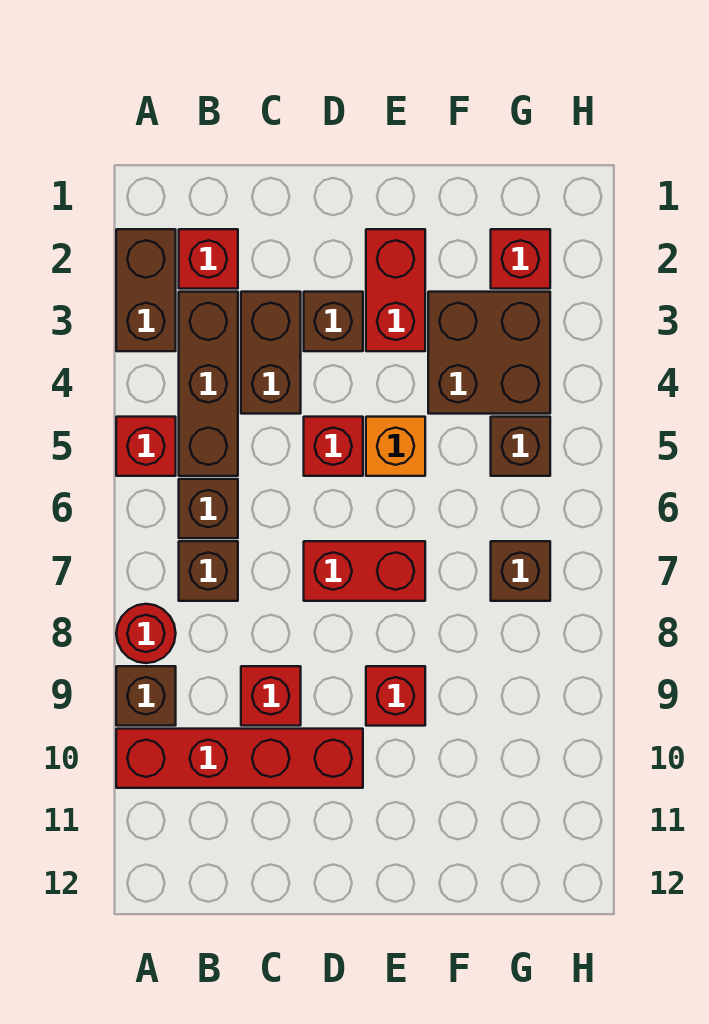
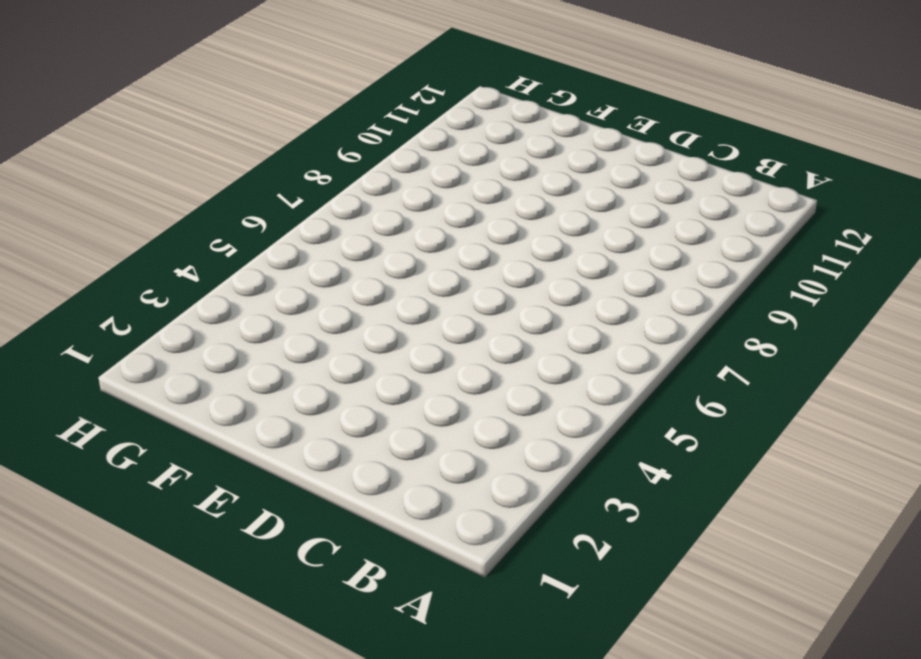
none -> brown brick A2:A3 level 1
none -> red brick A5 level 1
none -> red round brick A8 level 1

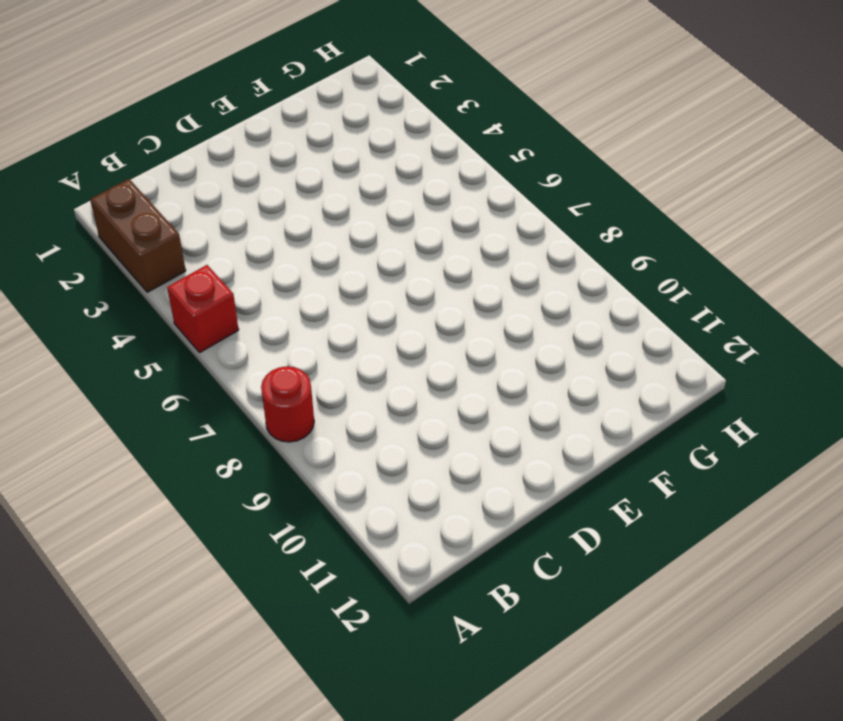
none -> brown brick A9 level 1
none -> red brick A10:D10 level 1
none -> red brick B2 level 1

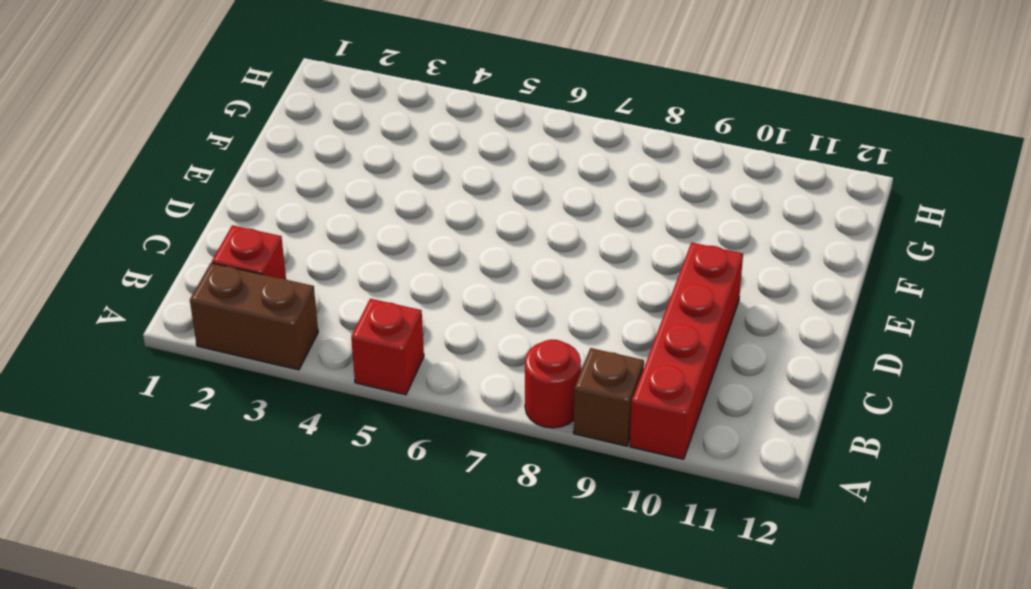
none -> brown brick B3:B5 level 1
none -> brown brick B6 level 1
none -> brown brick B7 level 1

